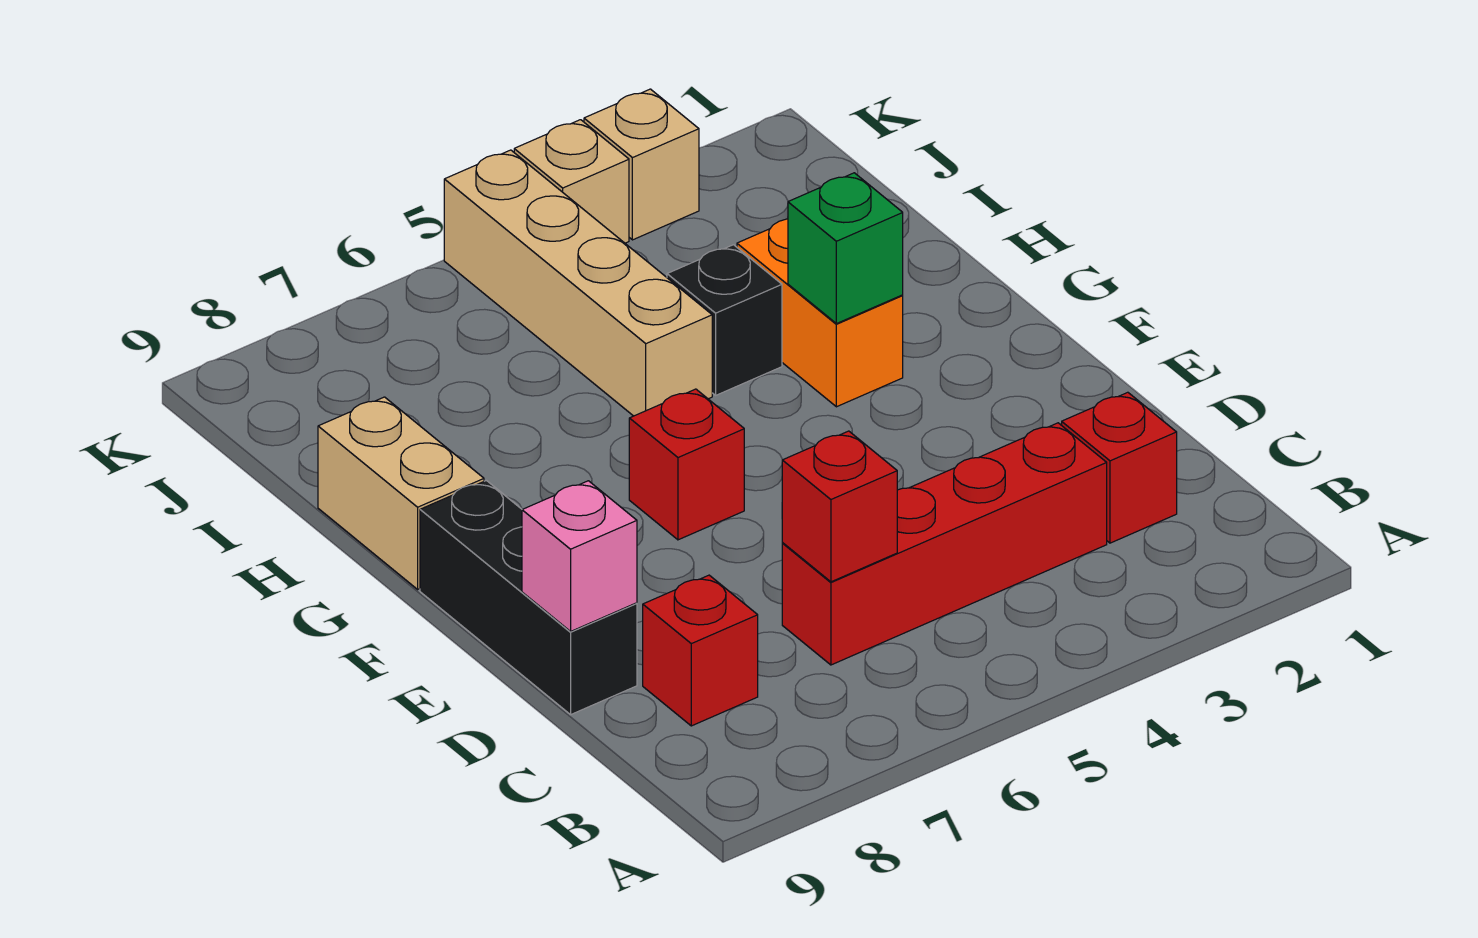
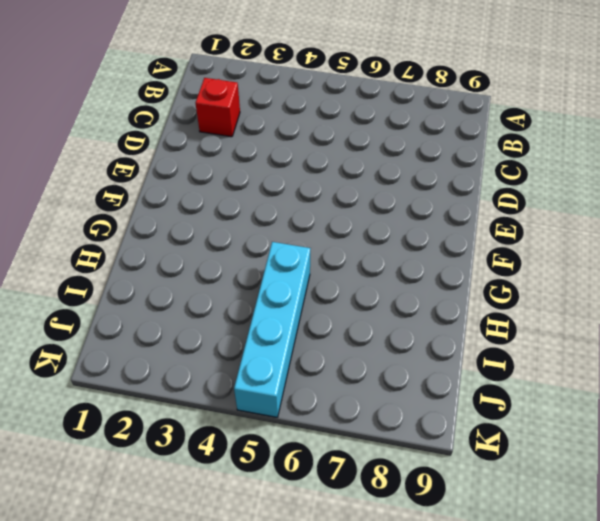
cyan brick H5:K5 level 1 -> tan brick H5:K5 level 1
none -> red brick C3:C6 level 1
none -> red brick C8 level 1
none -> black brick D9:F9 level 1

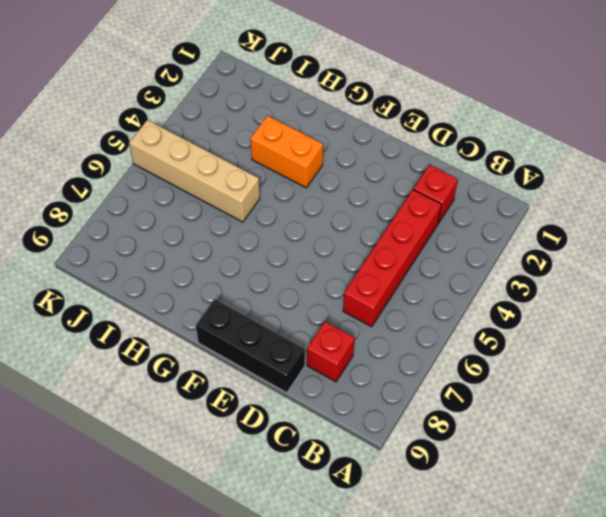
none -> red brick F6 level 1
none -> tan brick G9:H9 level 1
none -> black brick H4 level 1

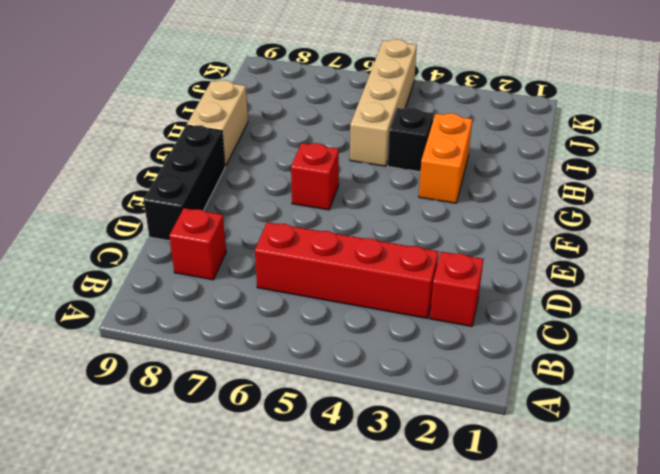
none -> tan brick K3 level 1
none -> tan brick K4 level 1
none -> red brick C6 level 2

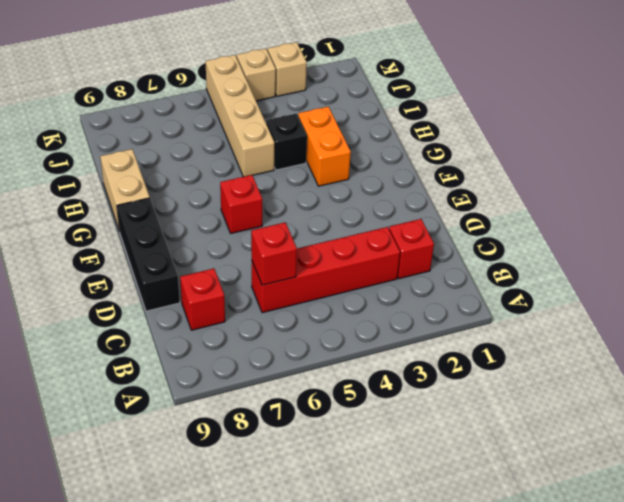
none -> pink brick D9 level 2
none -> green brick G3 level 2

